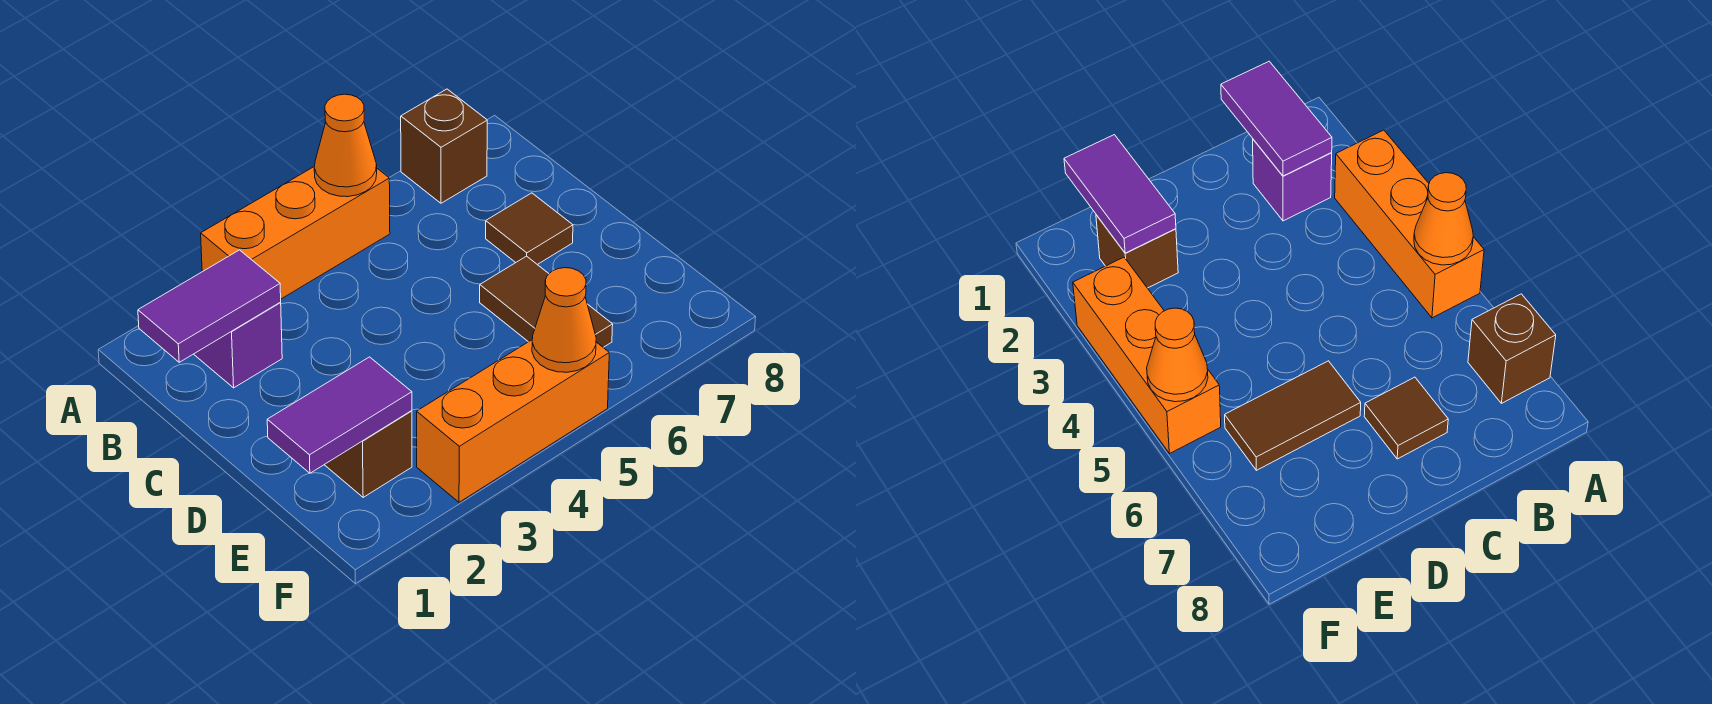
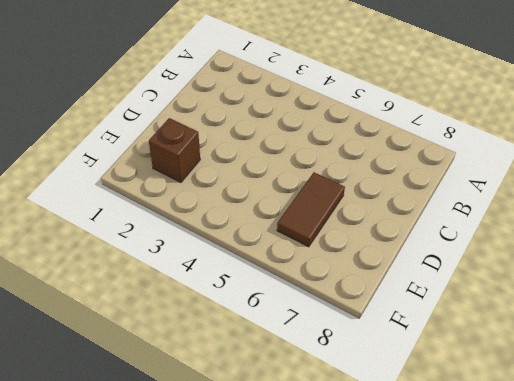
none -> orange brick A3:A5 level 1
none -> brown brick A7 level 1

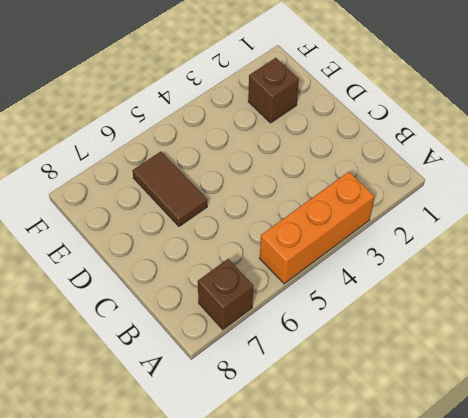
none -> purple brick B2 level 1
none -> brown tile C7 level 1

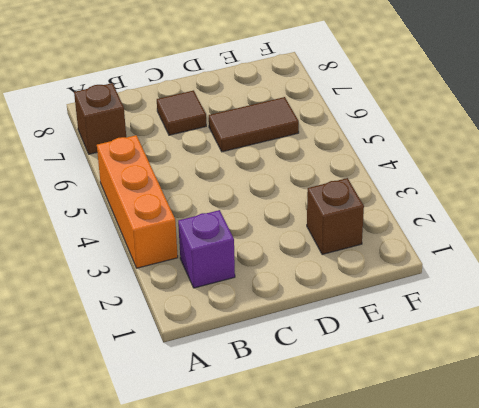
none -> orange brick F3:F5 level 1
none -> orange cone A5 level 2

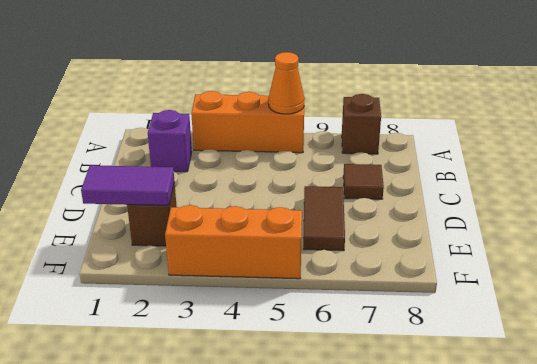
none -> purple tile B1:B2 level 2
none -> orange cone F5 level 2

